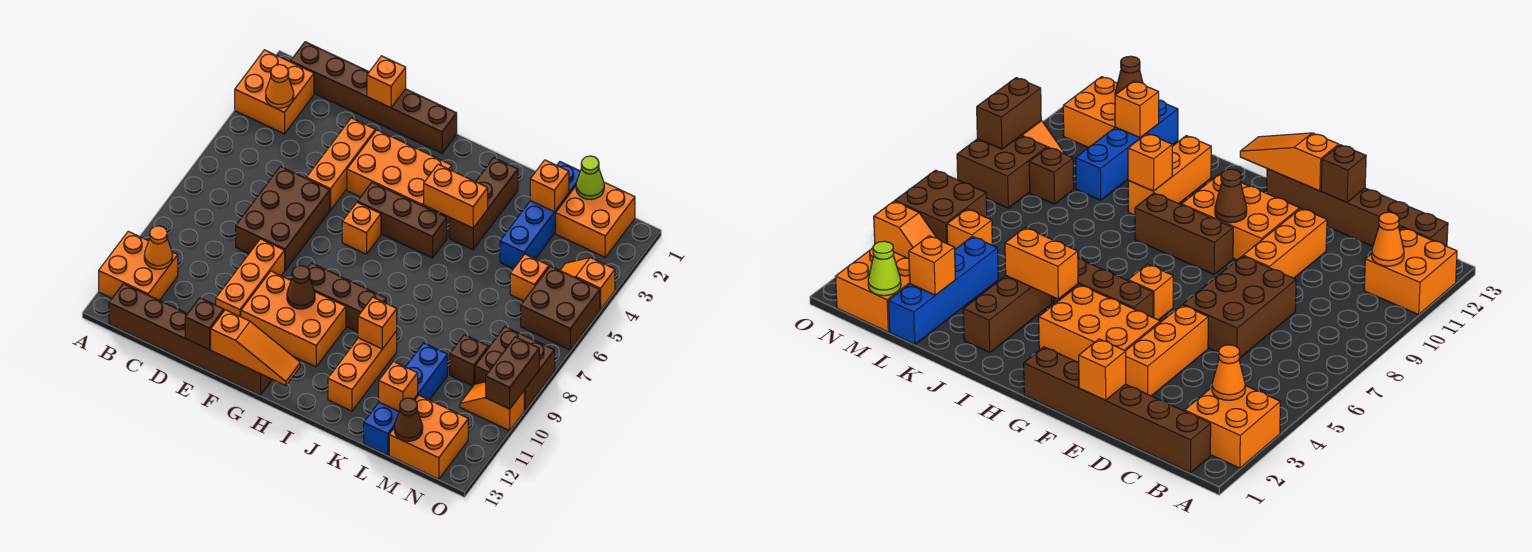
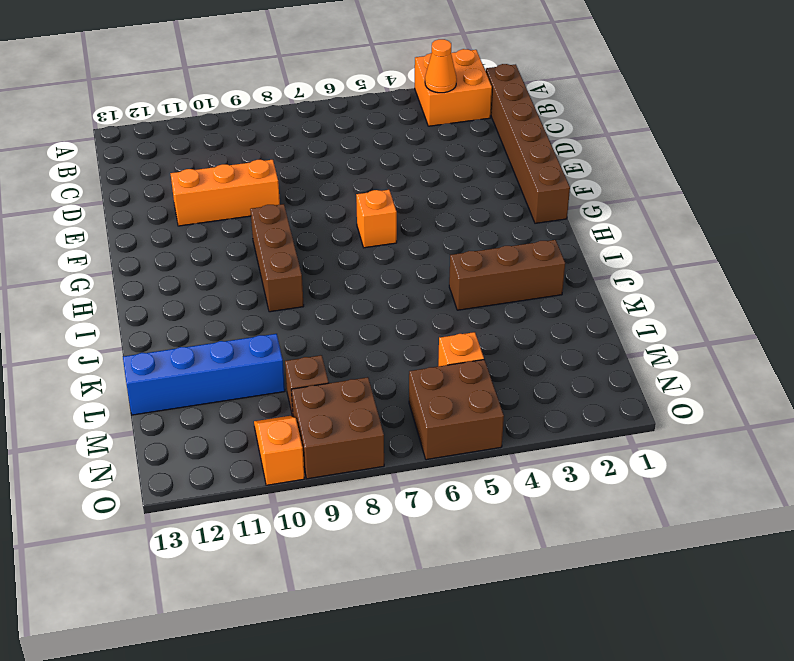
none -> orange brick A11:B12 level 1
none -> brown brick B13:G13 level 1
none -> brown brick D6:E8 level 1
none -> orange brick E3:E5 level 1

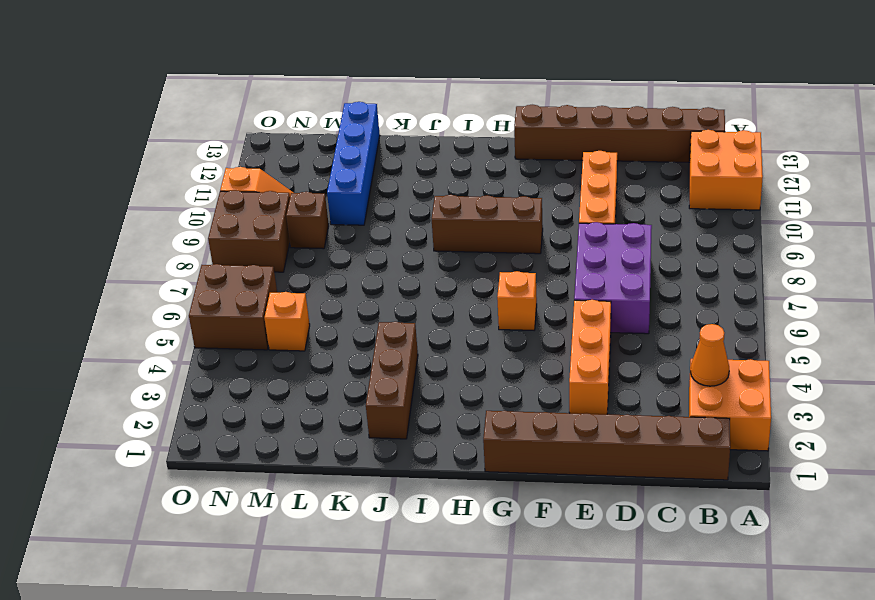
purple brick D6:E8 level 1 -> brown brick D6:E8 level 1
none -> orange brick F3:H4 level 1
none -> orange brick F10:H11 level 1
none -> brown brick G5:I5 level 1
none -> orange brick J10:J12 level 1

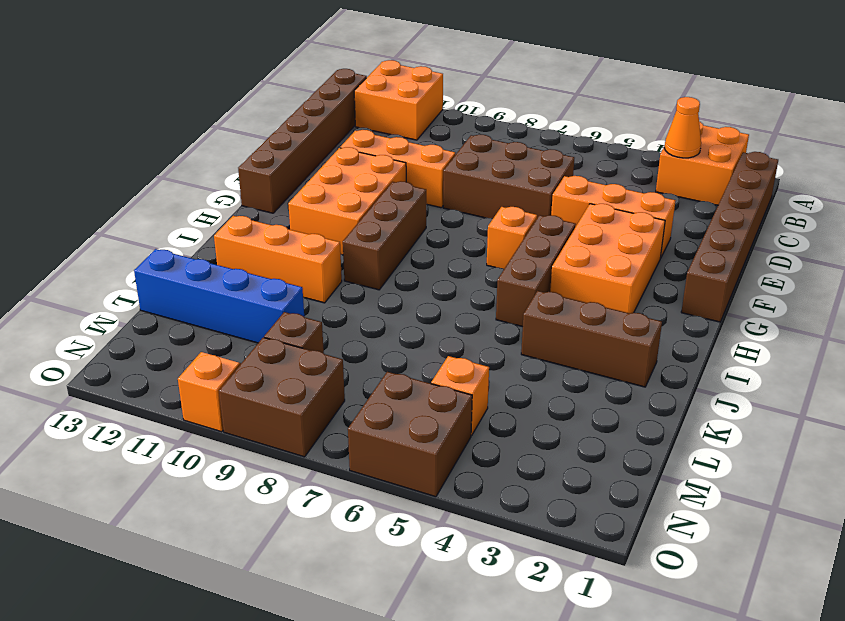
none -> blue brick L1:L4 level 1
none -> orange brick M1:N2 level 1
none -> orange brick M12:N13 level 1
none -> orange slope N4:O4 level 1 top O

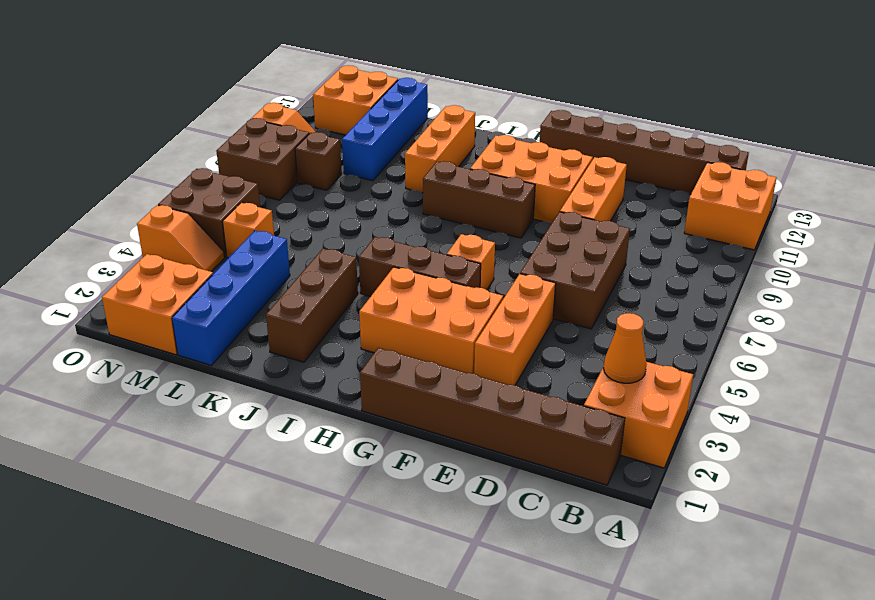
none -> orange cone B11 level 2
none -> orange brick E1 level 2
none -> brown brick E13 level 2
none -> orange slope F13:H13 level 2 top F

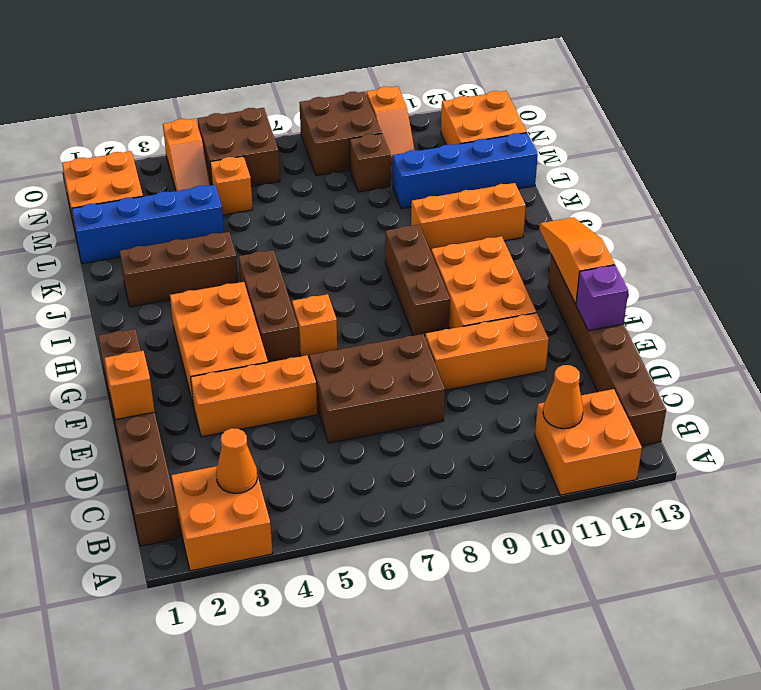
purple brick E13 level 2 -> brown brick E13 level 2
none -> brown cone G10 level 2
none -> orange brick I4:J4 level 2
none -> orange brick J10 level 2
none -> orange brick L2 level 2

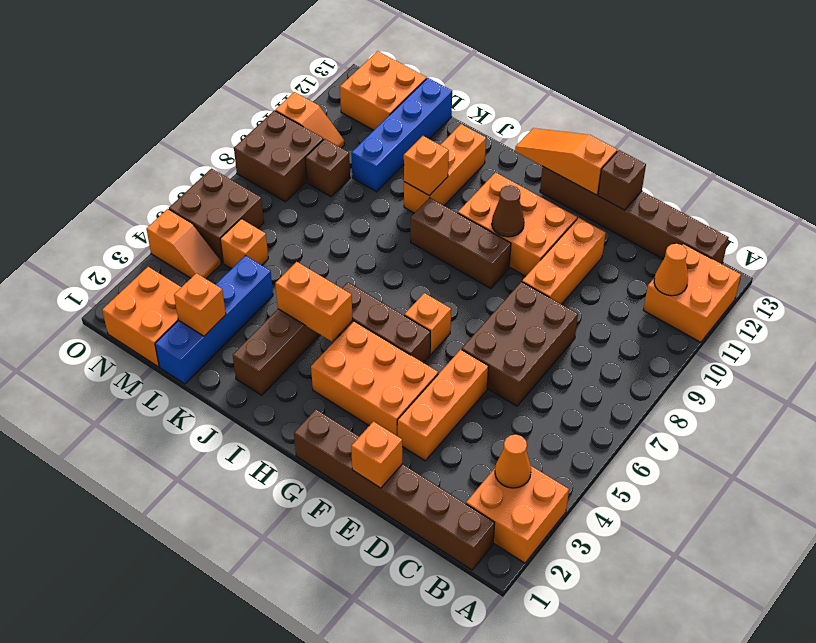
none -> orange brick L12 level 2
none -> lime cone M1 level 2
none -> brown cone M13 level 2
none -> brown brick O9:O10 level 2

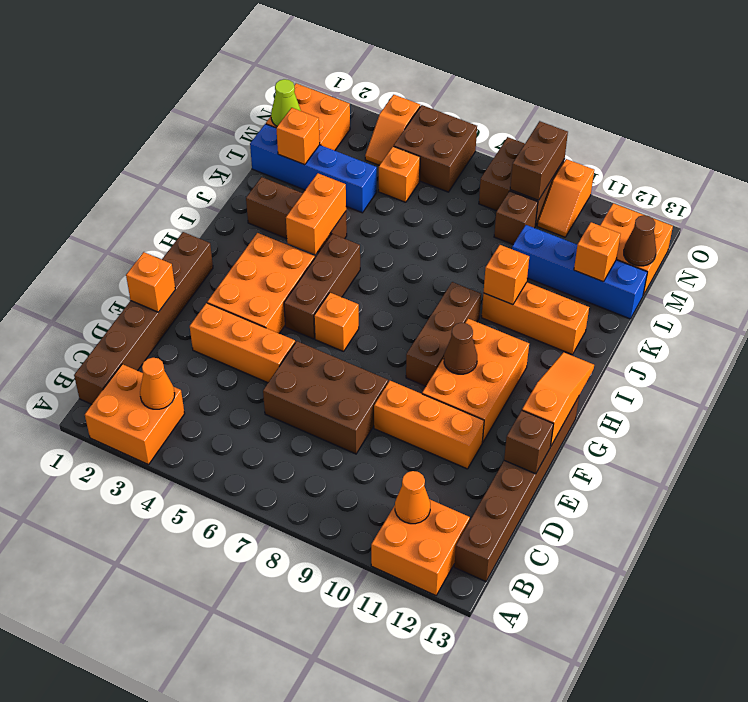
brown brick N9:O9 level 2 -> brown brick O9:O10 level 2

